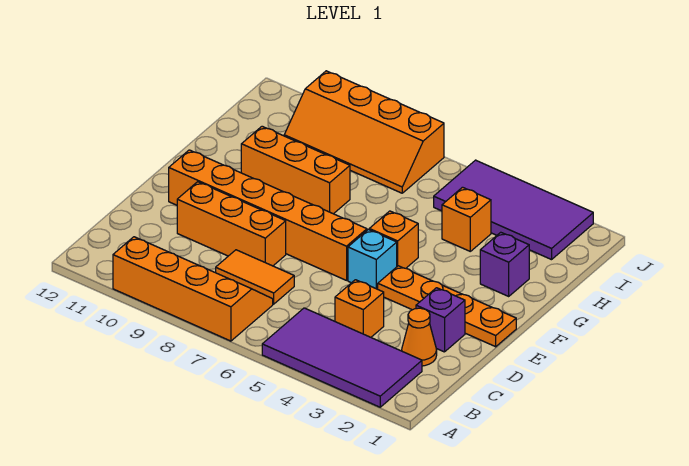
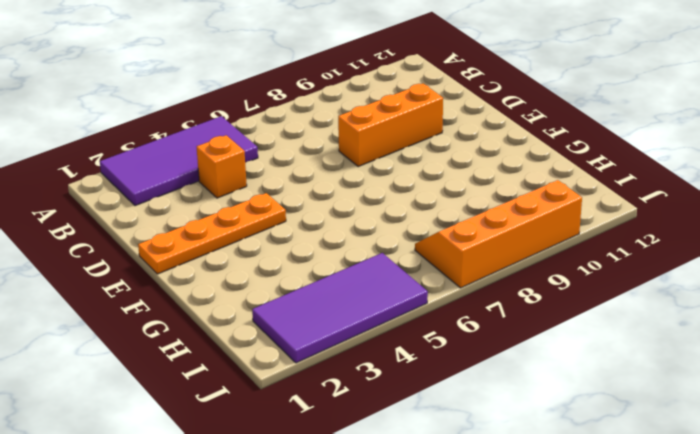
none -> orange slope A7:B10 level 1 top A
none -> orange cone C2 level 1
none -> orange tile C7:C8 level 1

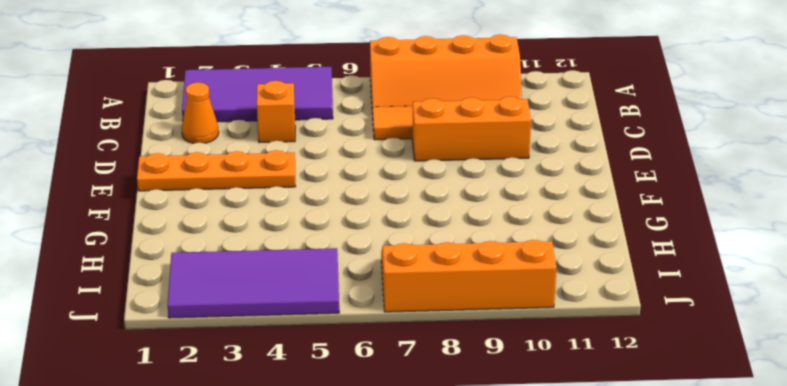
none -> purple brick D2 level 1
none -> cyan brick E5 level 1
none -> orange brick E6:E11 level 1

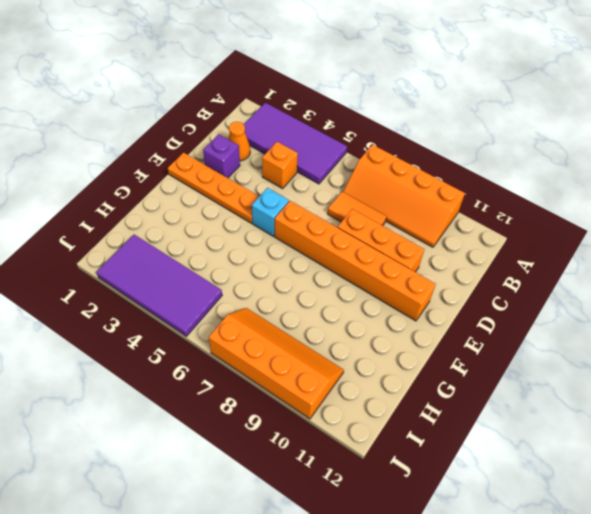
none -> orange brick F5 level 1
none -> purple brick G2 level 1
none -> orange brick G8:G10 level 1

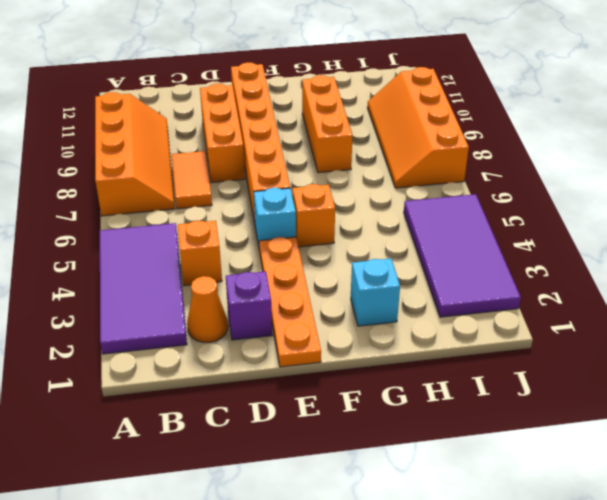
cyan brick G2 level 1 -> purple brick G2 level 1
none -> orange brick H4 level 1

